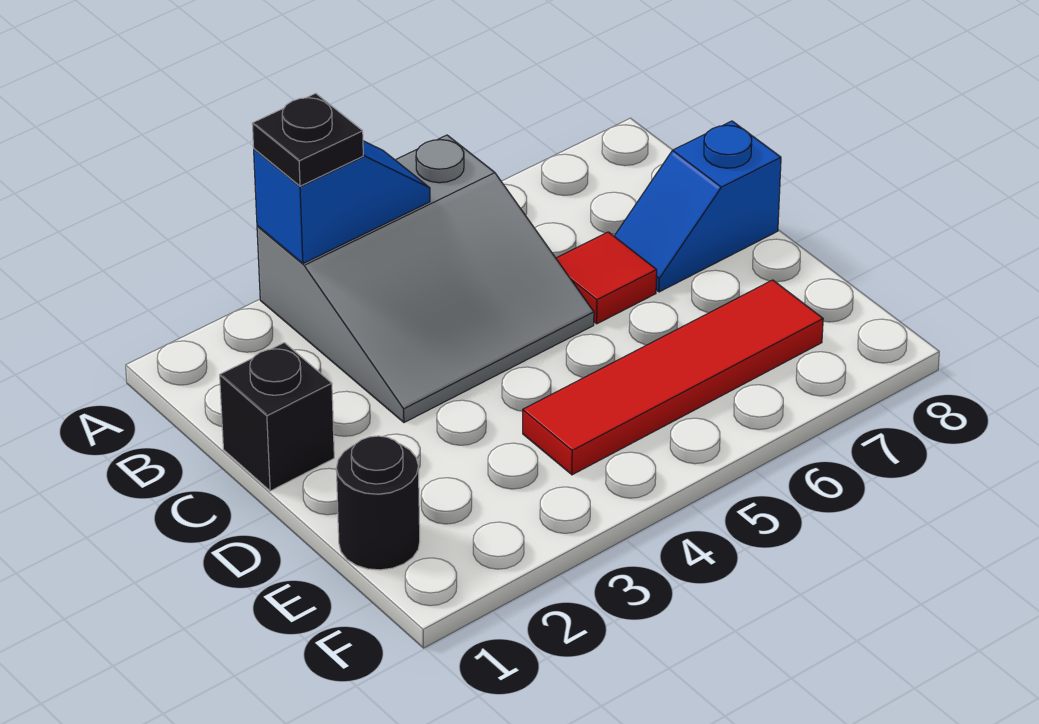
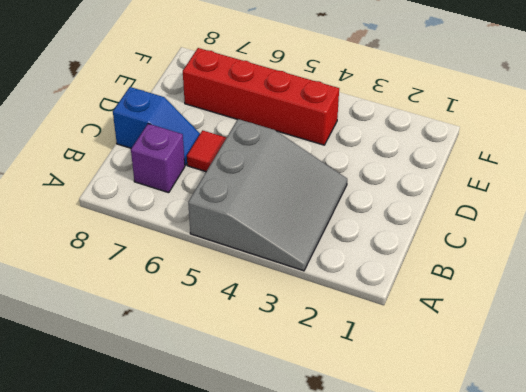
grey slope A3:C5 level 1 top 5 -> grey slope A3:C5 level 1 top A
purple brick B7 level 1 -> none
red brick E4:E7 level 1 -> red tile E4:E7 level 1
none -> black brick C1 level 1
none -> black round brick E1 level 1

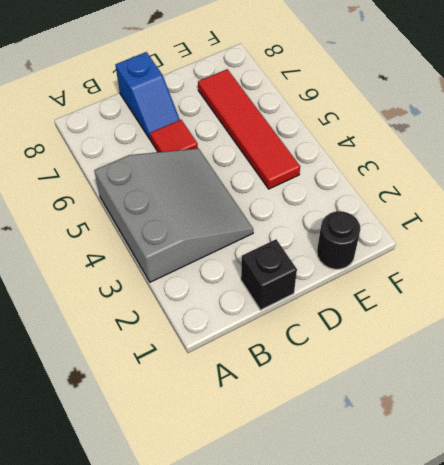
none -> blue slope A3:A4 level 2 top 3
none -> black plate A3 level 3

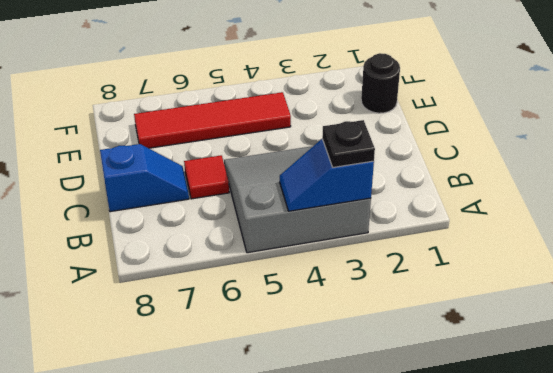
none -> black brick C1 level 1

